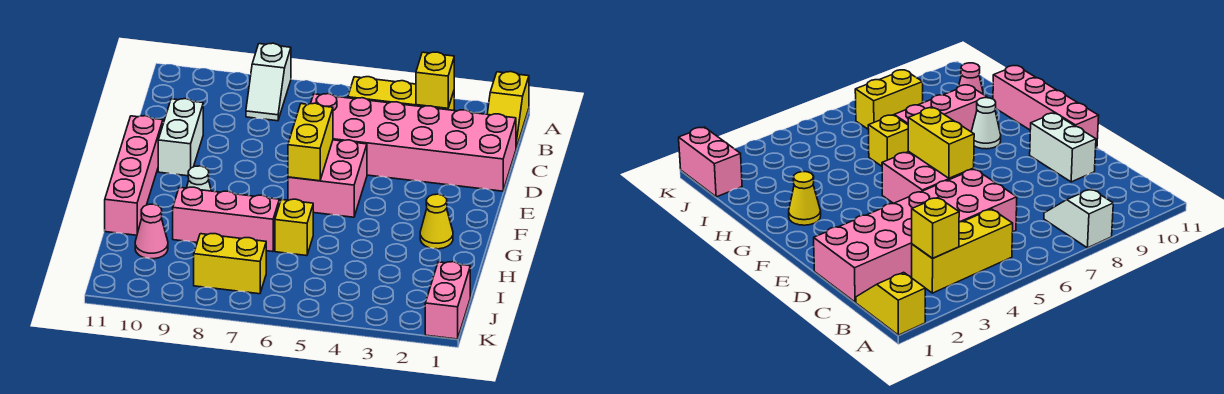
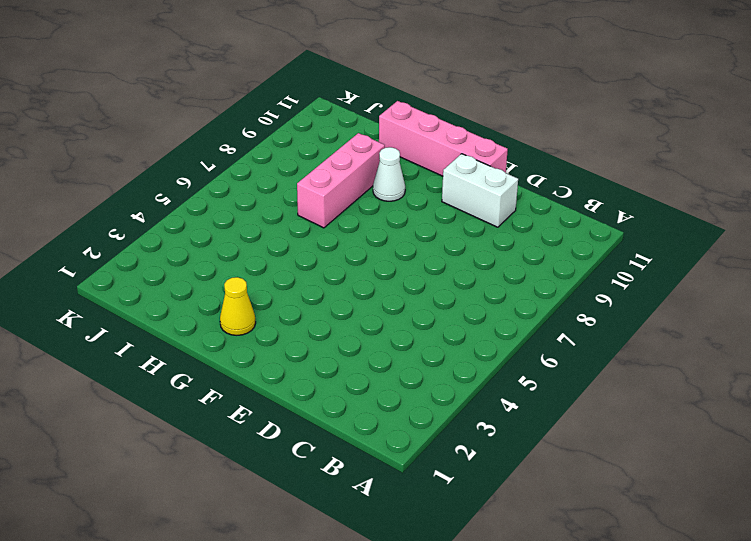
none -> yellow slope A1:B1 level 1 top A
none -> white slope A8:B8 level 1 top A
none -> yellow brick B3:B5 level 1

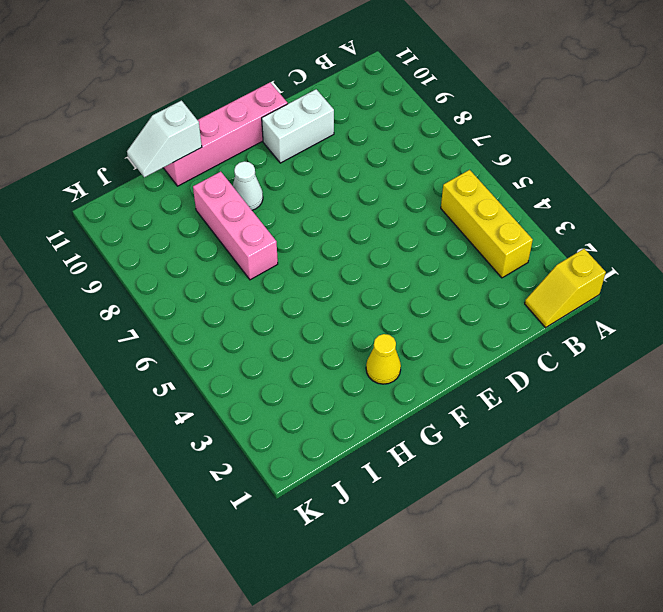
white slope H11:I11 level 2 top H -> white slope A8:B8 level 1 top A
none -> pink brick C1:D6 level 1
none -> pink brick E5:F6 level 1
none -> yellow brick H6 level 1

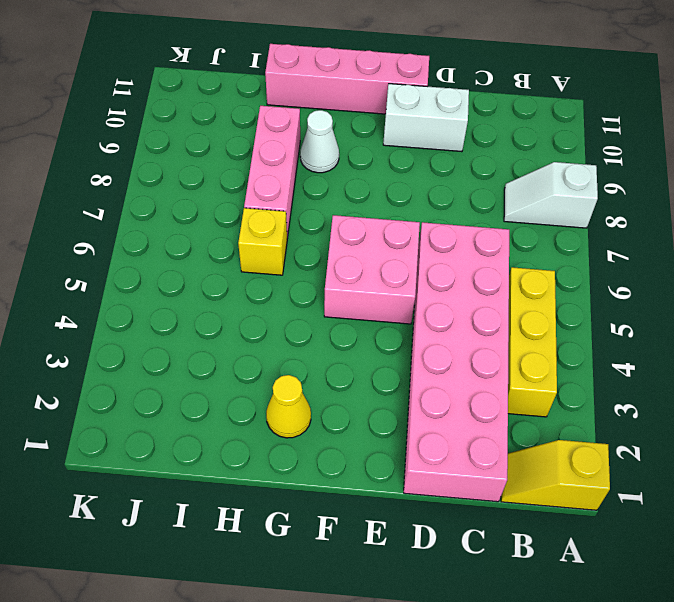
none -> pink cone I10 level 1
none -> pink brick J1:K1 level 1
none -> yellow brick J7:J8 level 1

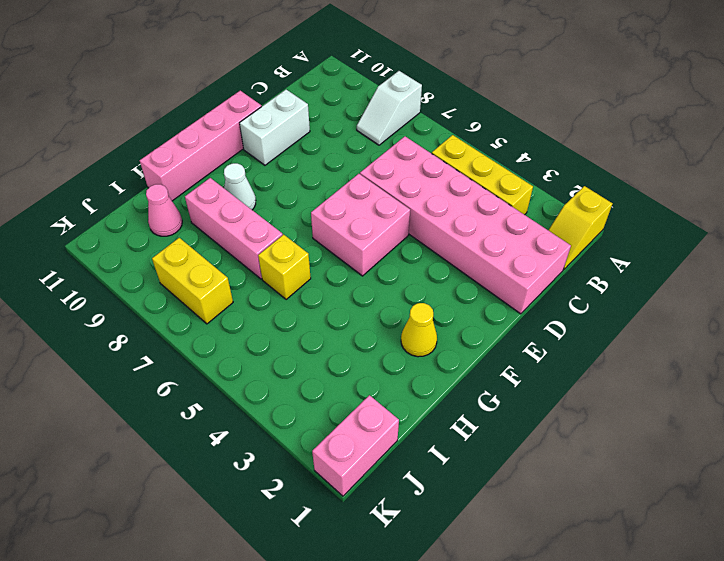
none -> yellow brick B3 level 2
none -> yellow brick E6:F6 level 2

